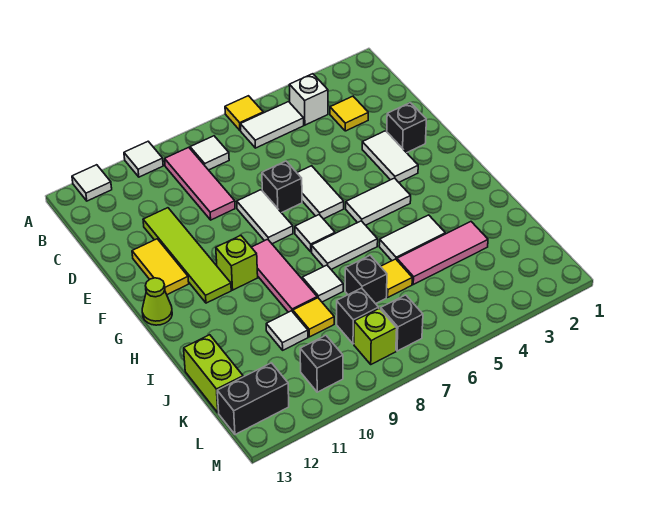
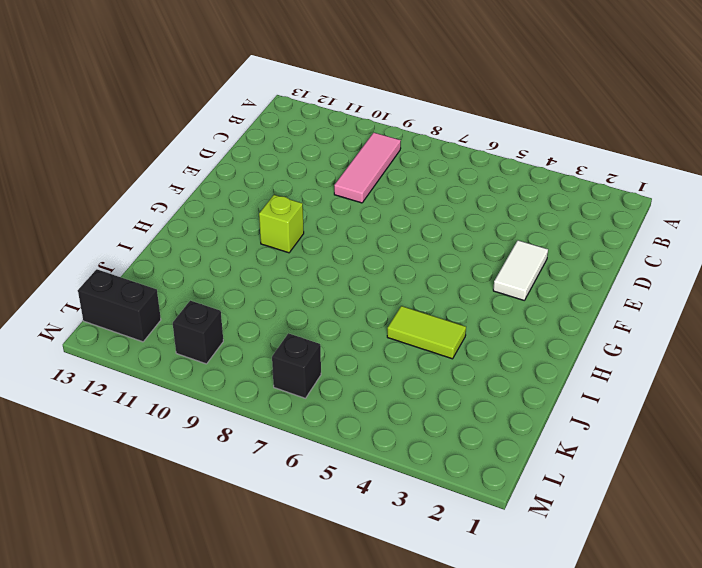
lime tile I4:I5 level 1 -> white tile I4:I5 level 1
none -> yellow tile A6 level 1
none -> white tile A10 level 1
none -> white tile A12 level 1
none -> white brick B4 level 1

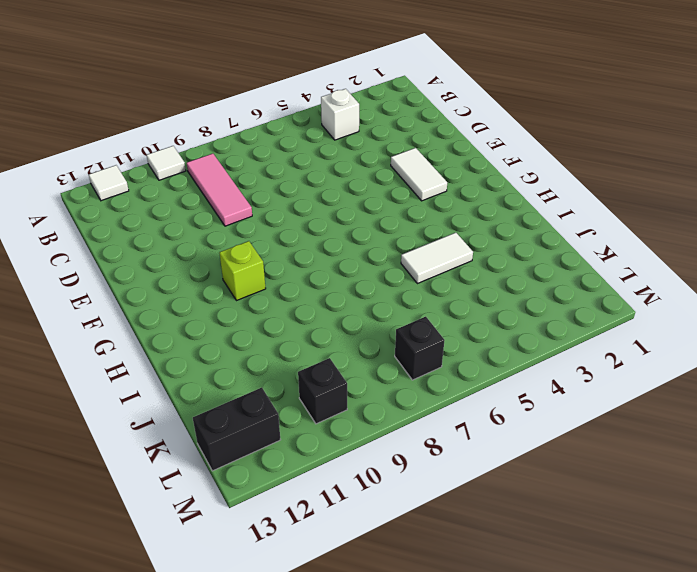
none -> yellow tile A6 level 1
none -> white tile B5:B6 level 1
none -> white tile B8 level 1
none -> yellow tile C3 level 1

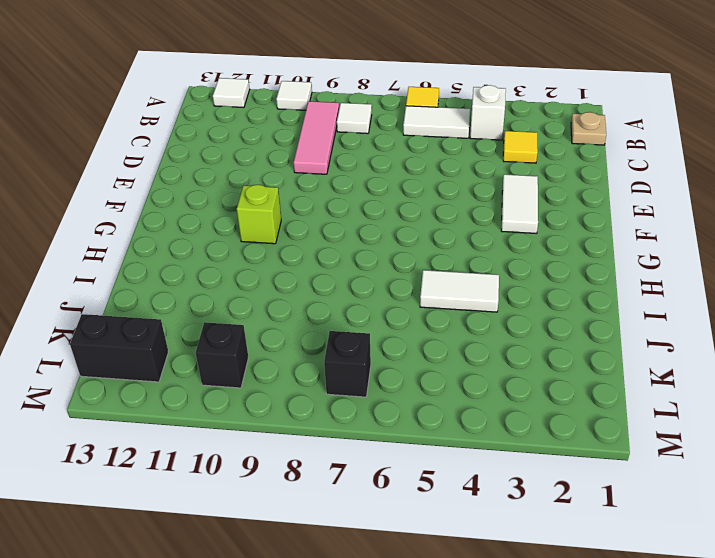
tan plate B1 level 1 -> none
none -> lime tile D11:G11 level 1
none -> black brick E2 level 1
none -> white tile E6:F6 level 1
none -> black brick E7 level 1

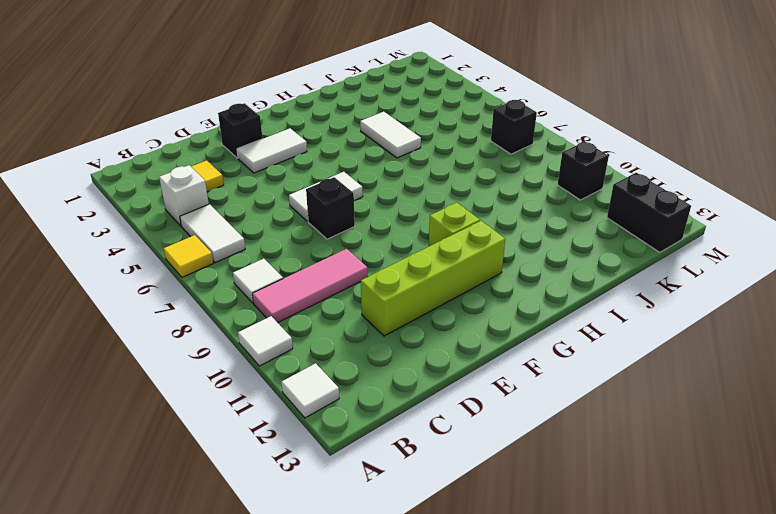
lime brick D11:G11 level 1 -> lime tile D11:G11 level 1
none -> white tile E8:F8 level 1
none -> yellow tile E12:F12 level 1
none -> white tile G4:G5 level 1
none -> white tile G7 level 1

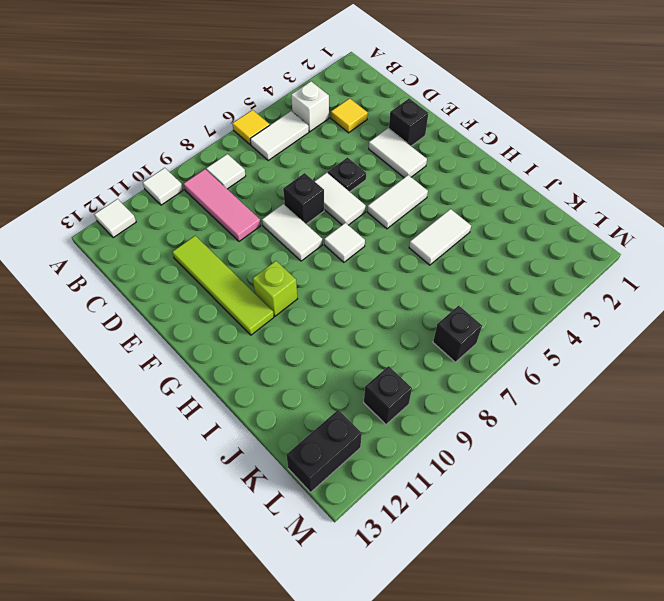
black plate E5 level 1 -> none
none -> yellow tile E12:F12 level 1
none -> pink tile G9:I9 level 1
none -> lime cone G13 level 1
none -> white tile H6:H7 level 1

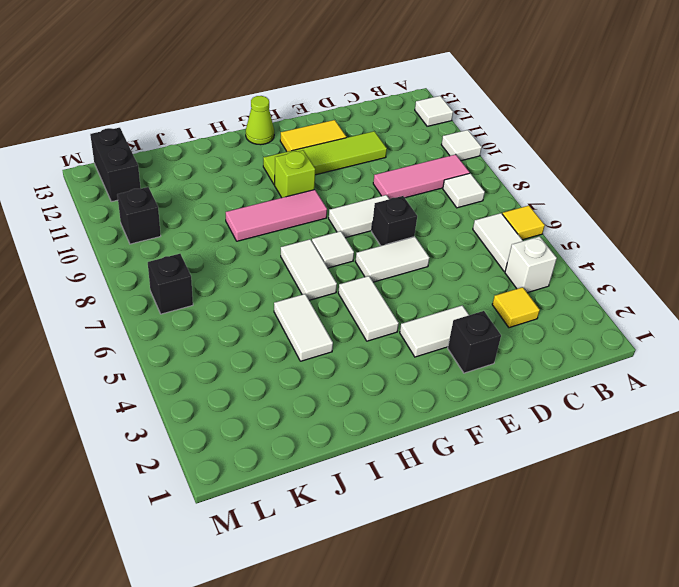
none -> white tile I8 level 1
none -> pink tile J3:J5 level 1
none -> yellow tile J6 level 1
none -> black brick J7 level 1

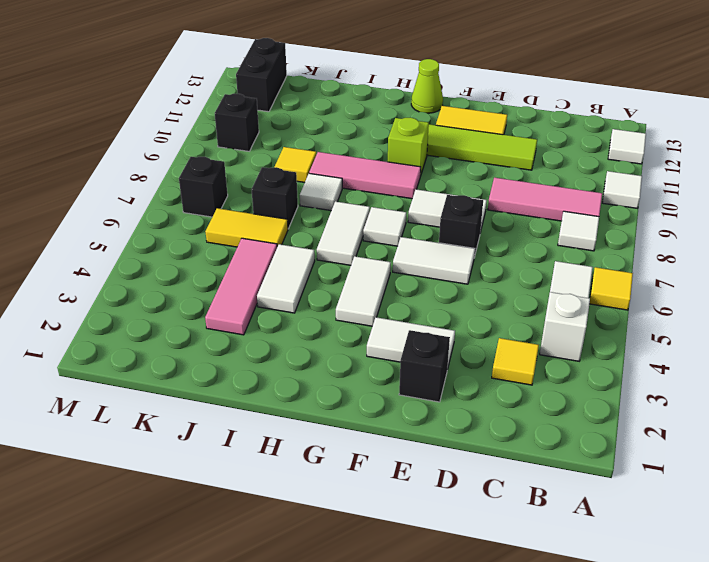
yellow tile J6:K6 level 1 -> yellow tile J6 level 1
none -> white tile J10 level 1
none -> lime brick J13:K13 level 1
none -> black brick K8 level 1
none -> lime brick L8 level 1

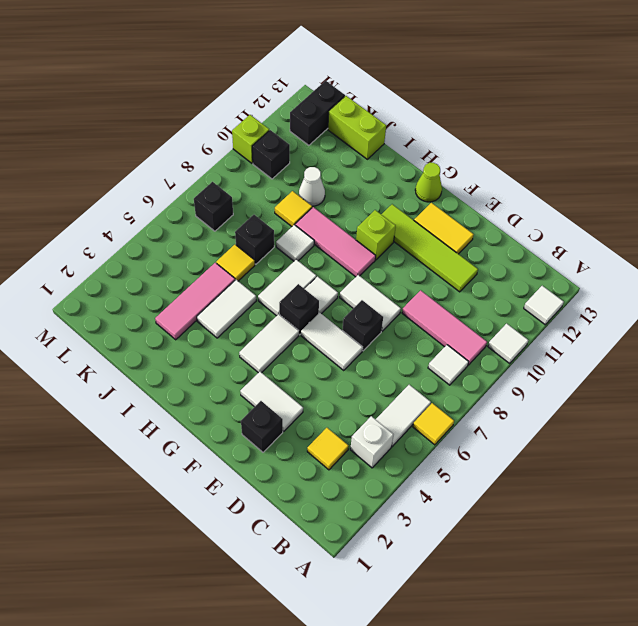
black brick G6 level 1 -> black brick K8 level 1
white cone J10 level 1 -> white tile J10 level 1
lime brick M10 level 1 -> lime brick L8 level 1

